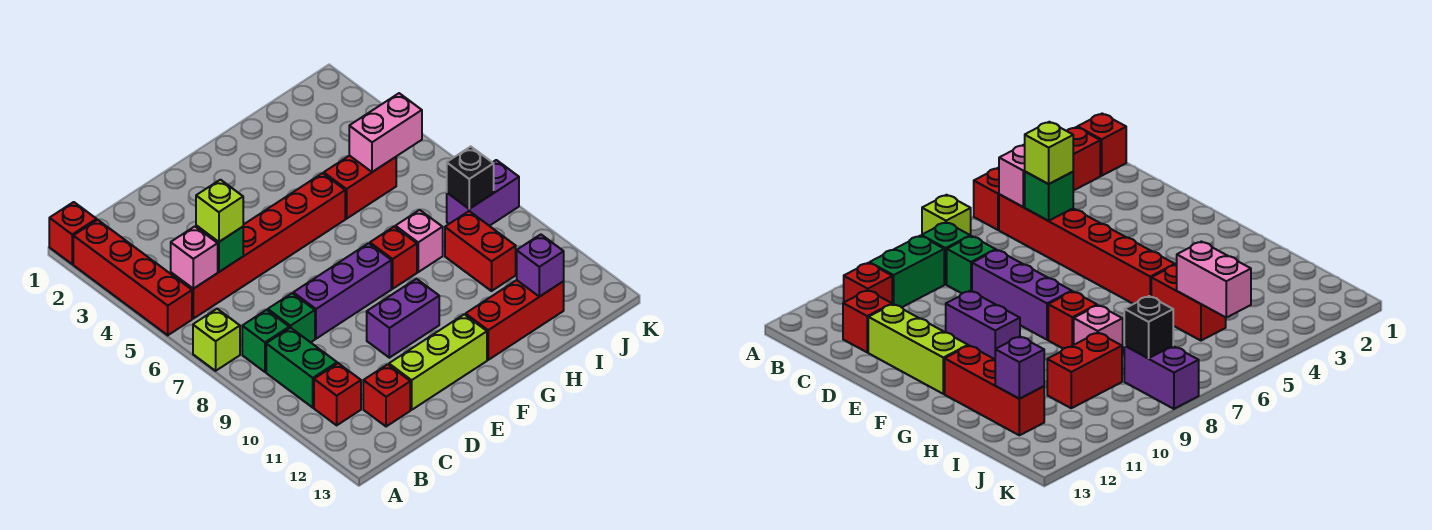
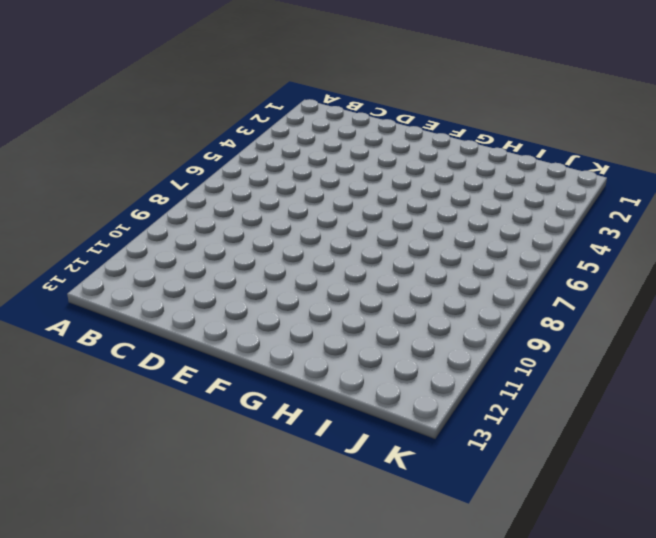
none -> red brick A1 level 1
none -> red brick A2:A5 level 1
none -> lime brick A7 level 1

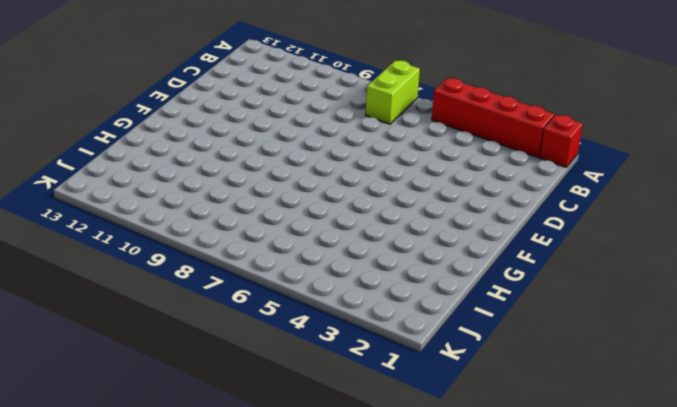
lime brick A7:B7 level 1 -> lime brick A7 level 1
none -> red brick B5:G5 level 1
none -> green brick B8 level 1
none -> green brick B9:B10 level 1

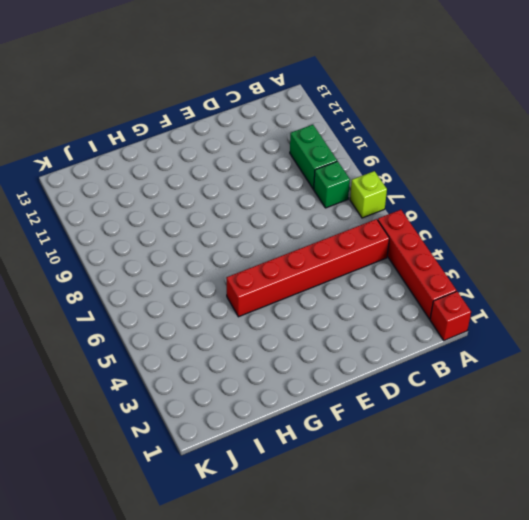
none -> red brick B11 level 1
none -> green brick C8 level 1
none -> red brick C12 level 1

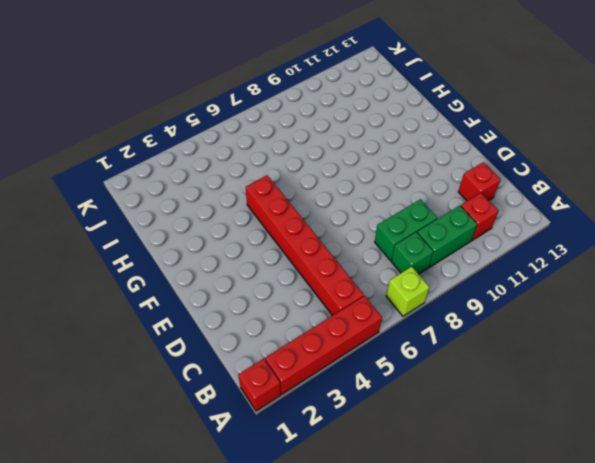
green brick C8:C9 level 1 -> green brick C8 level 1
none -> purple brick D8:F8 level 1
none -> lime brick D12:F12 level 1
none -> purple brick E10:F10 level 1

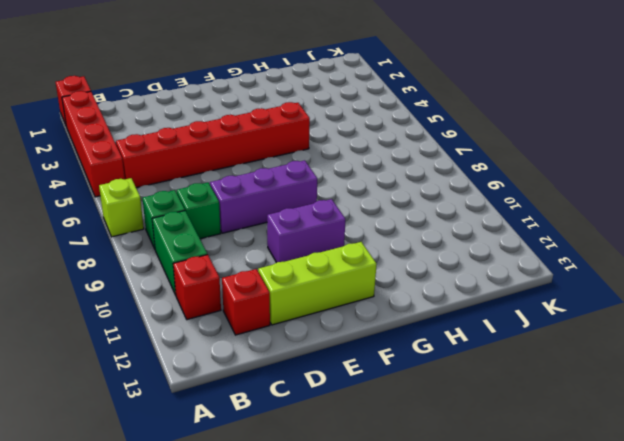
none -> red brick G8 level 1
none -> red brick G12:I12 level 1
none -> red brick H5:I5 level 1

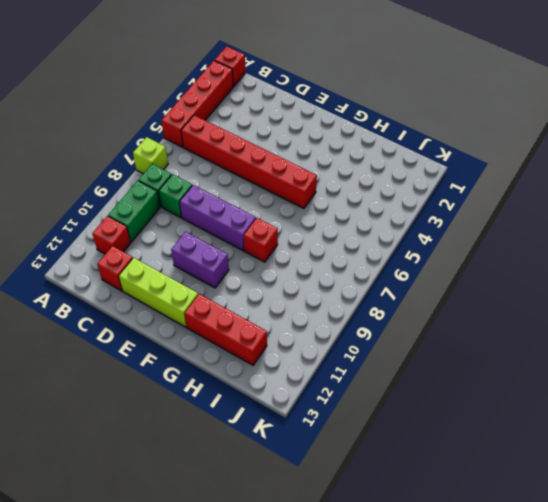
none -> red brick H5:I5 level 1
none -> pink brick H8 level 1
none -> red brick I9:I10 level 1

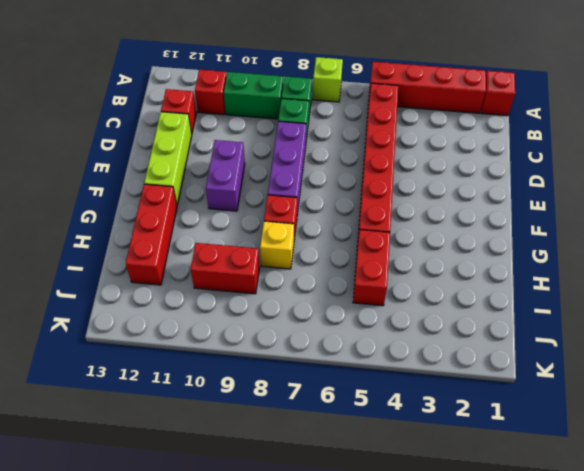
yellow brick H8 level 1 -> pink brick H8 level 1
none -> purple brick J8:K8 level 1
none -> pink brick B5 level 2
none -> green brick C5 level 2

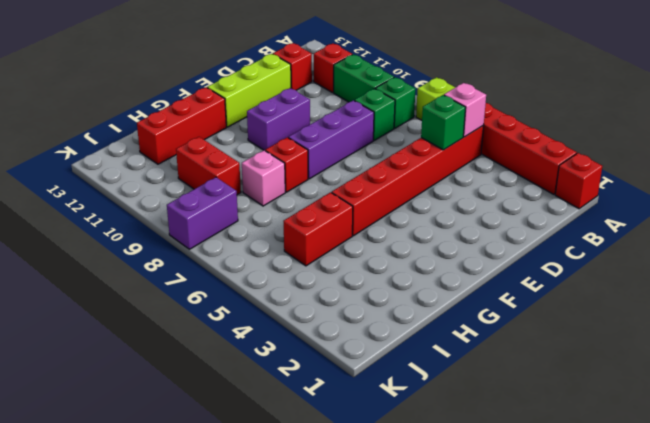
none -> pink brick I5:J5 level 2
none -> purple brick I12 level 2
none -> black brick J8 level 2

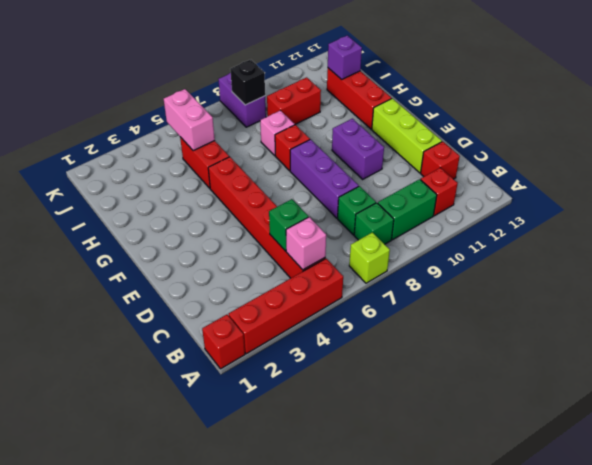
none -> lime brick C5 level 3

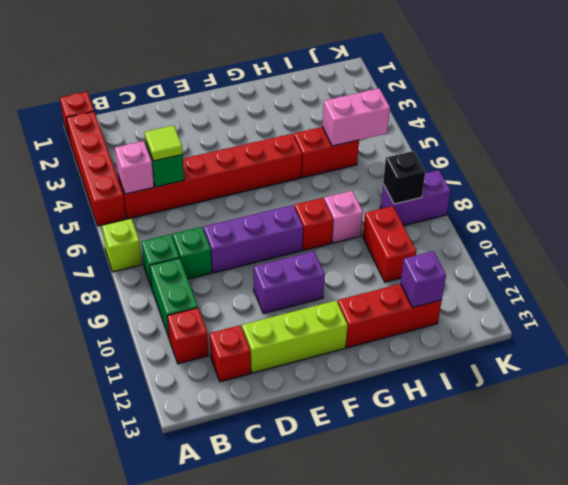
lime tile C5 level 3 -> lime brick C5 level 3

